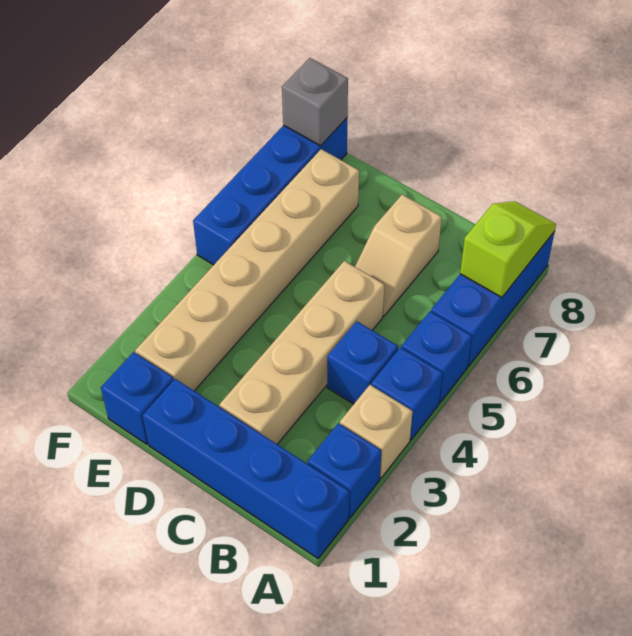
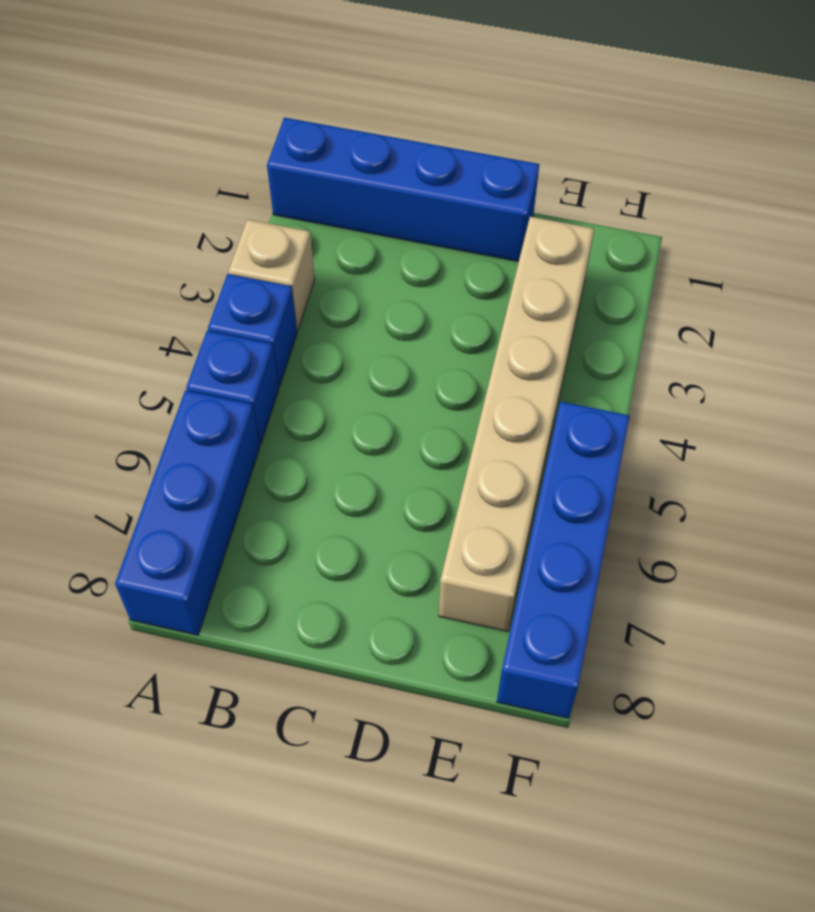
none -> blue brick A2 level 1
none -> blue brick B4 level 1
none -> tan brick C2:C5 level 1

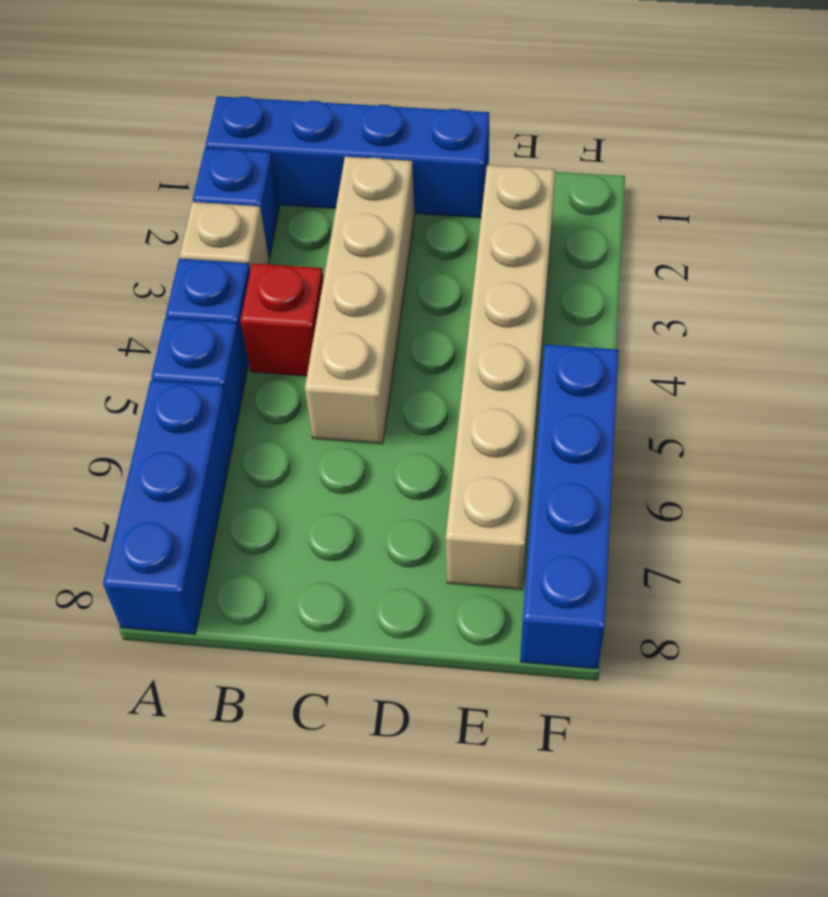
red brick B4 level 1 -> blue brick B4 level 1
none -> tan slope C6:C7 level 1 top 7
none -> blue brick E1 level 1
none -> lime slope A7:A8 level 2 top 7

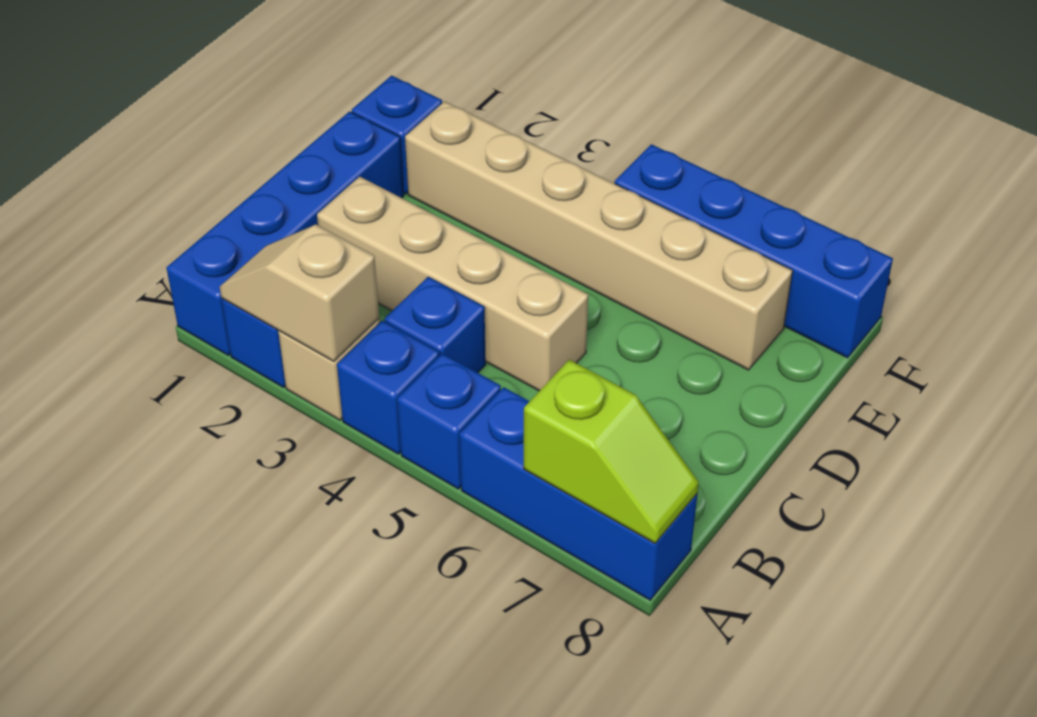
tan slope A2:A3 level 2 top 3 -> tan slope C6:C7 level 1 top 7
none -> grey brick F8 level 2

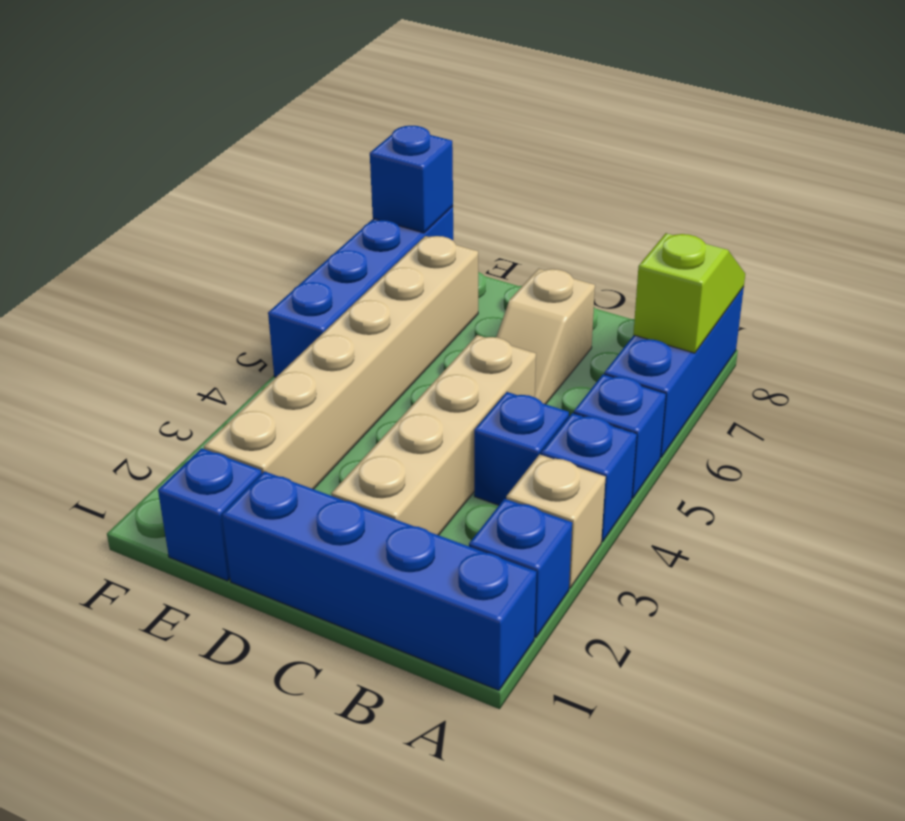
blue brick F8 level 2 -> grey brick F8 level 2

